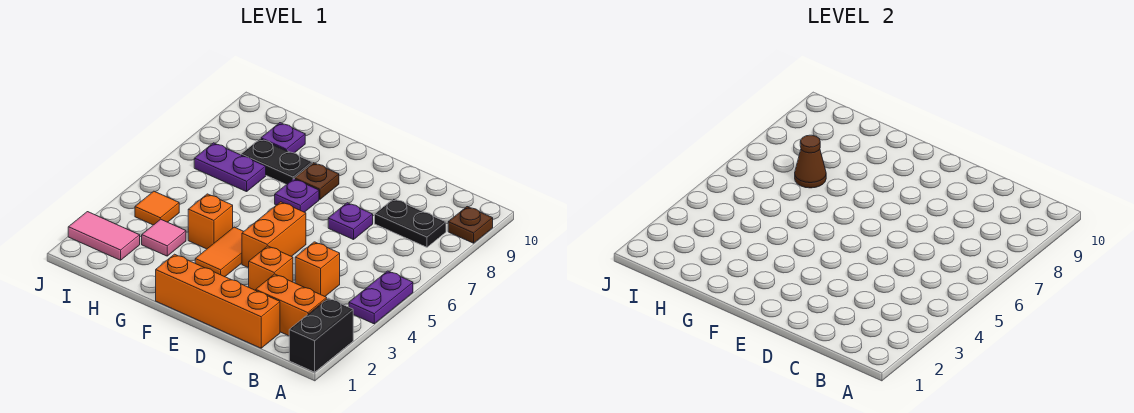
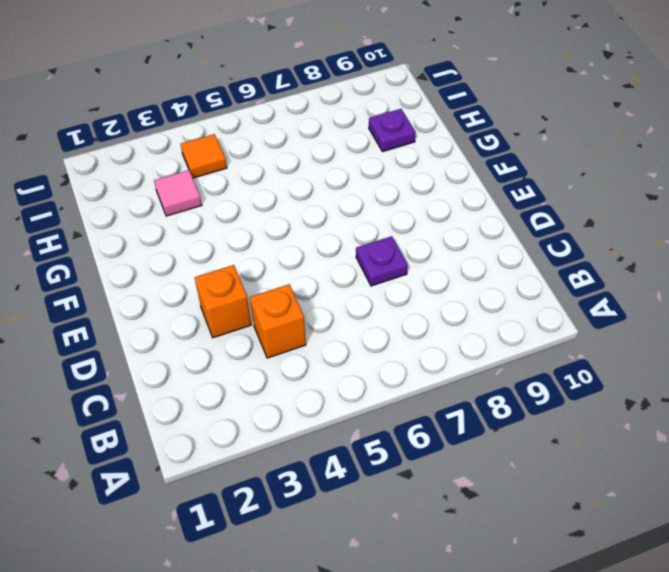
none -> black brick A1:A2 level 1
none -> purple plate A4:A5 level 1
none -> brown plate A9 level 1

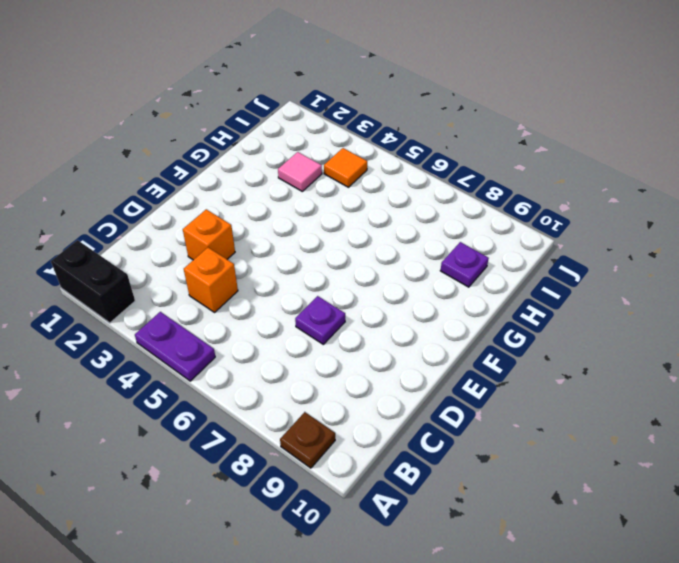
none -> orange brick B2:C2 level 1
none -> black plate B8:C8 level 1
none -> orange brick C1:F1 level 1

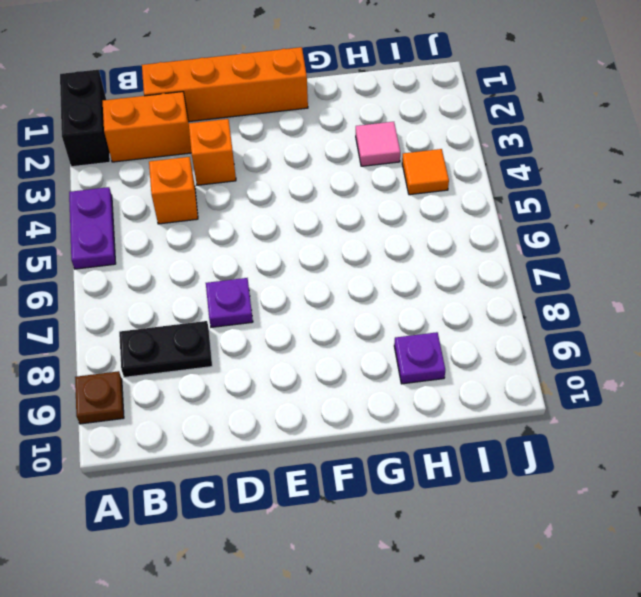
none -> orange brick E4:E5 level 1
none -> orange tile F3:F4 level 1
none -> purple plate F7 level 1

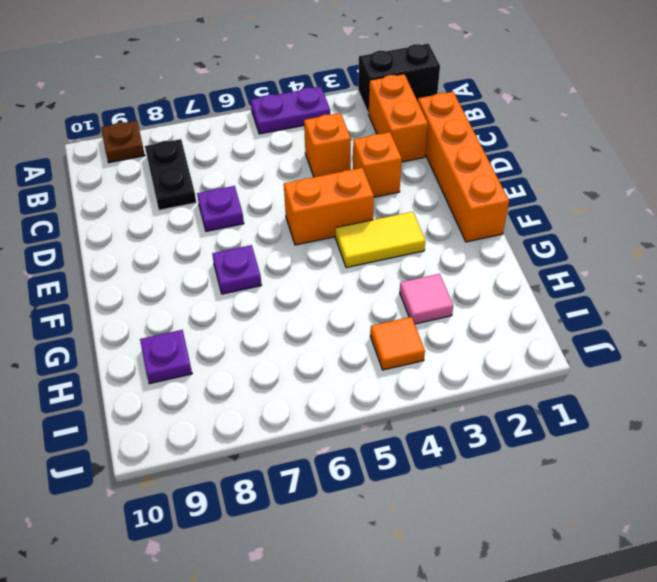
yellow tile F3:F4 level 1 -> orange tile F3:F4 level 1
none -> brown plate F8 level 1
none -> orange brick G4 level 1
none -> black plate G8:H8 level 1

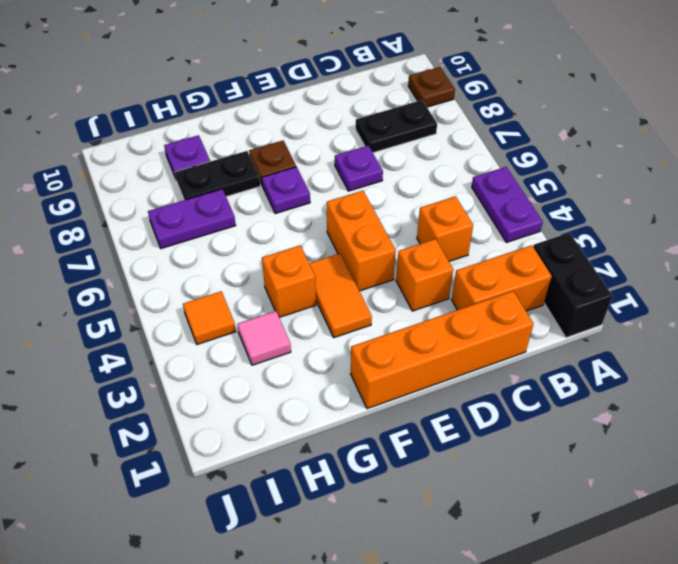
none -> pink tile I2:J2 level 1
none -> brown cone H7 level 2

